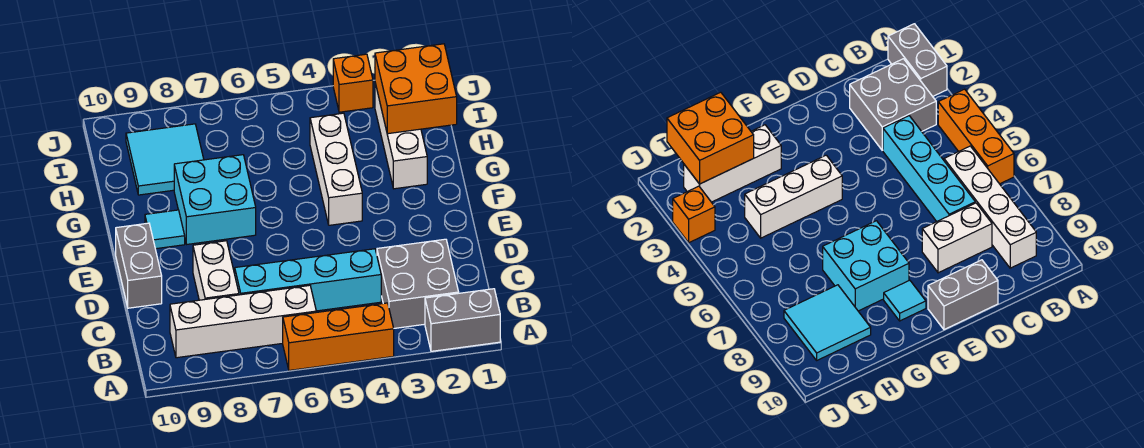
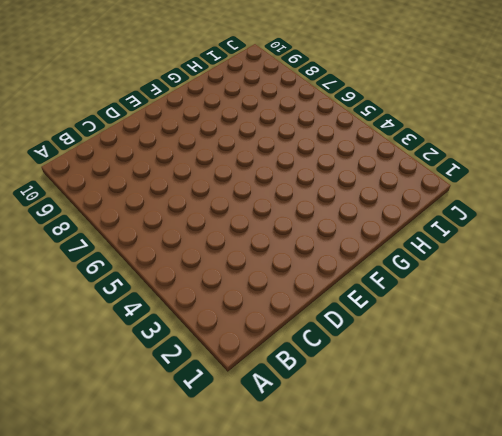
none -> grey brick A1:A2 level 1
none -> orange brick A4:A6 level 1
none -> grey brick B2:C3 level 1

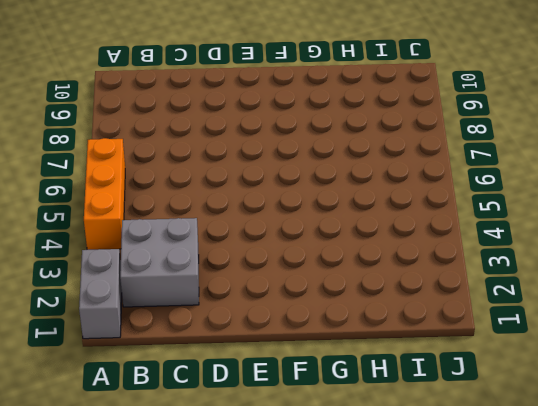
none -> white brick B6:B9 level 1
none -> cyan brick C4:C7 level 1
none -> white brick C8:D8 level 1

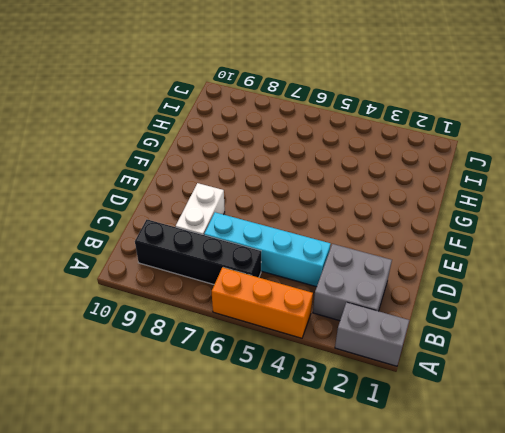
black brick B6:B9 level 1 -> white brick B6:B9 level 1
none -> grey brick D10:E10 level 1
none -> white brick F4:H4 level 1
none -> cyan brick F7:G8 level 1

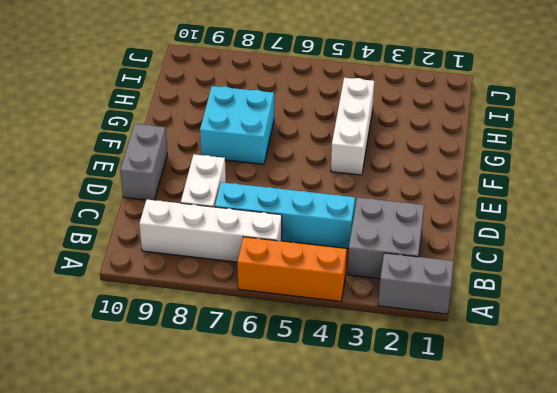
none -> cyan tile F9 level 1
none -> white brick G2:I2 level 1
none -> cyan tile H8:I9 level 1

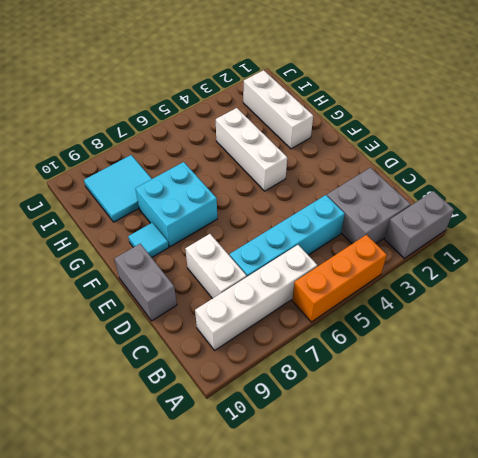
none -> orange brick J3 level 1
none -> orange brick H1:I2 level 2

